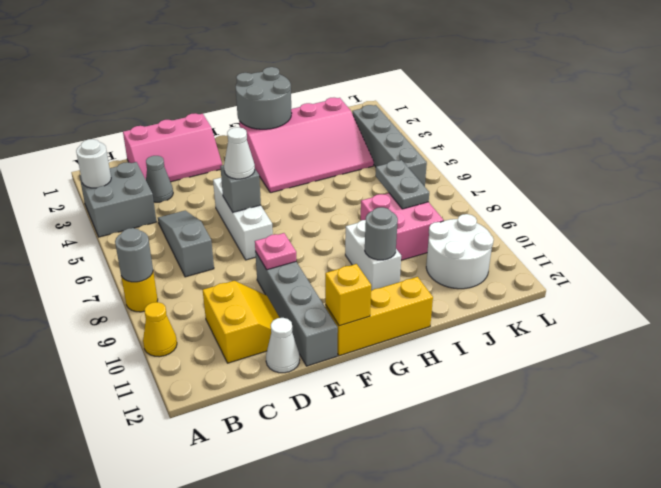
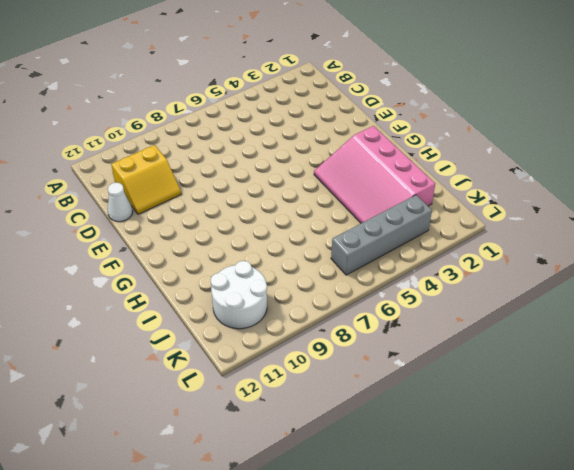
none -> grey brick A3:B4 level 1
none -> yellow round brick A8 level 1
none -> yellow cone A10 level 1

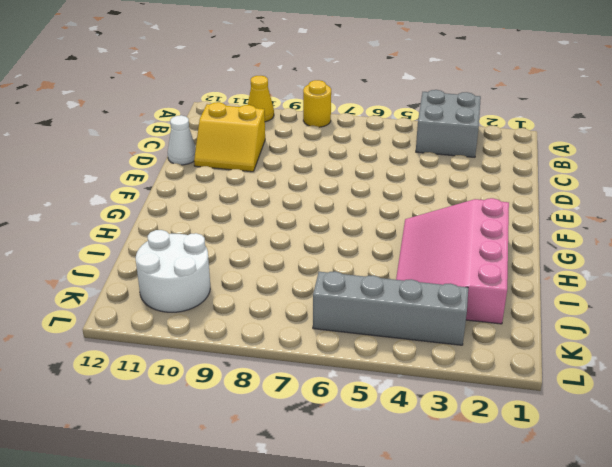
none -> pink slope C1:E2 level 1 top 1
none -> grey cone C3 level 1
none -> grey slope C5:C7 level 1 top 7

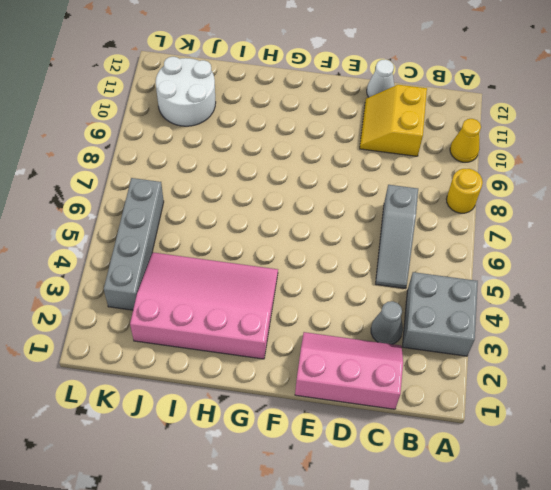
none -> white brick E5:E7 level 1
none -> grey brick E9:E12 level 1
none -> yellow brick F12:H12 level 1

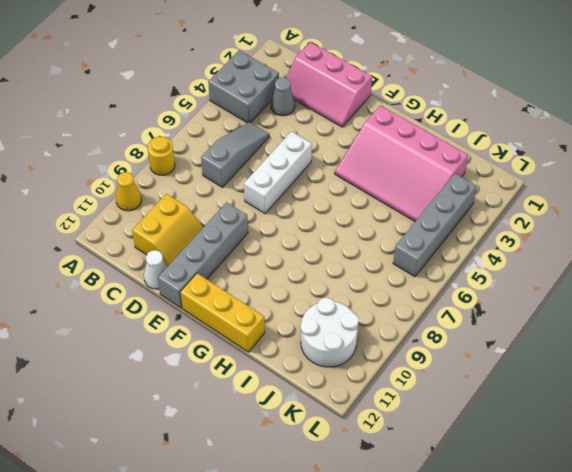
none -> white brick H9:H10 level 1
none -> pink brick I8:J9 level 1
none -> white round brick A3 level 2

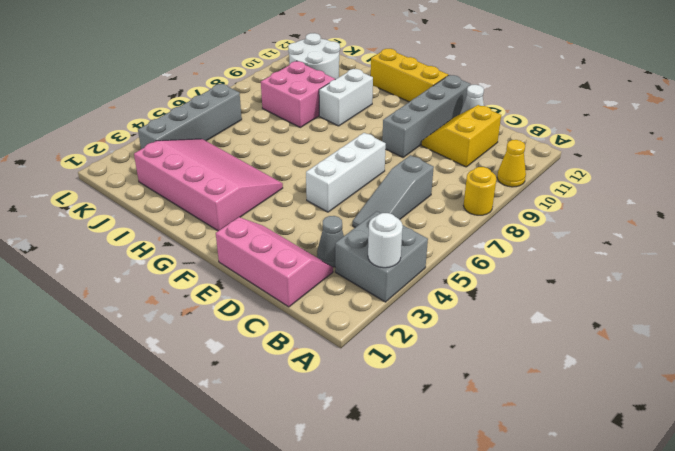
none -> grey round brick A8 level 2
none -> grey brick E6 level 2
none -> pink plate E9 level 2

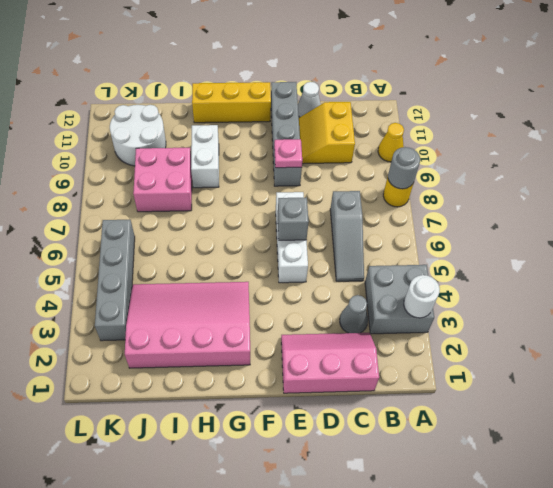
none -> yellow brick F12 level 2
none -> grey round brick G1:H2 level 2
none -> grey round brick H10 level 2

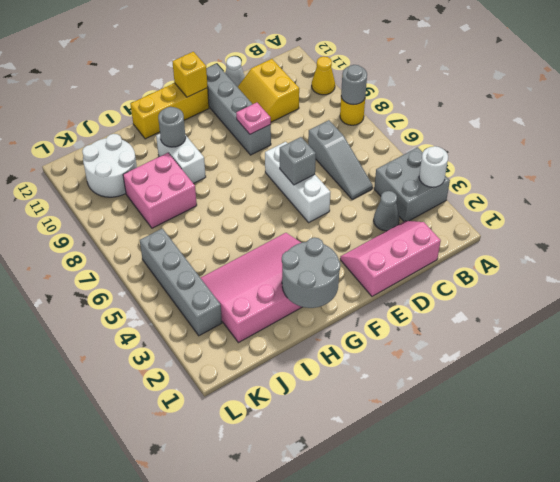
none -> grey plate J7:J8 level 2
none -> white cone E6 level 3

